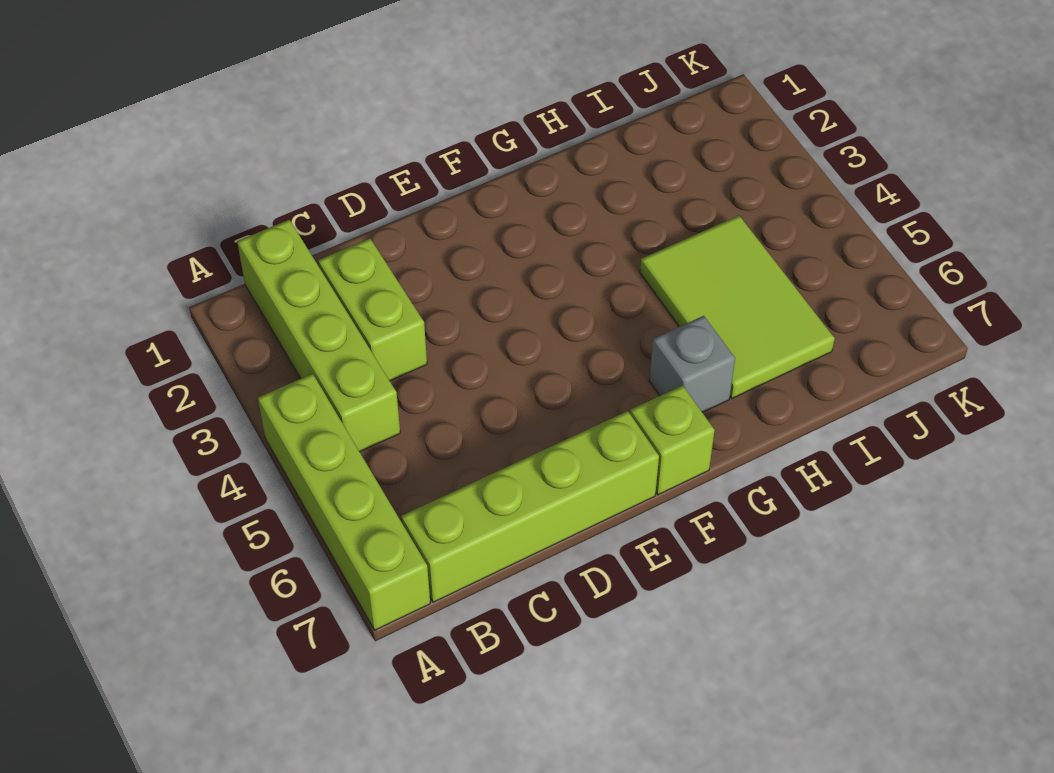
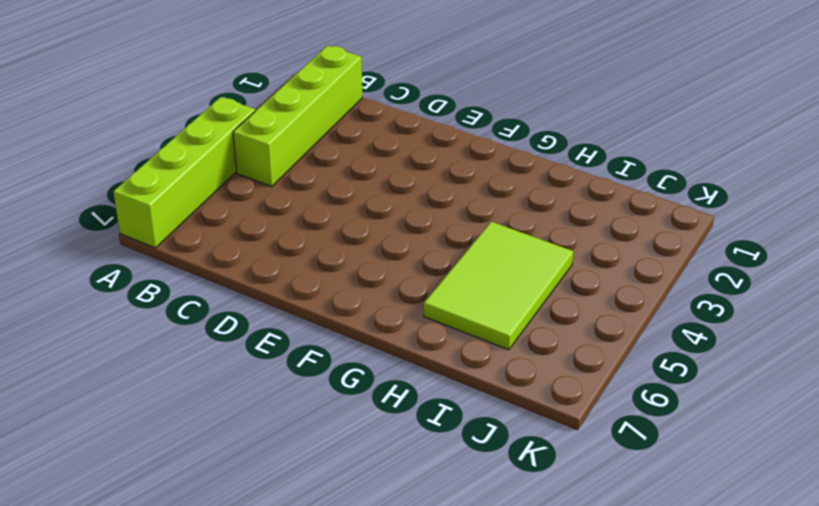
none -> lime brick B7:E7 level 1
none -> lime brick C2:C3 level 1

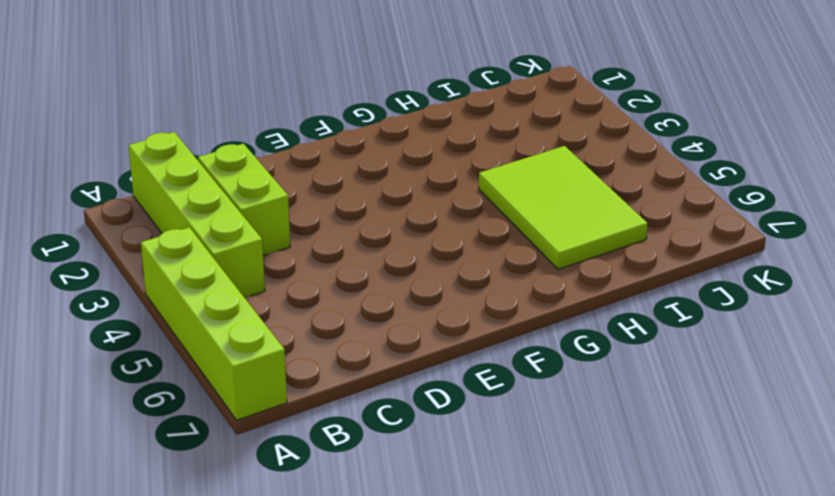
none -> lime brick B7:E7 level 1
none -> lime brick F7 level 1

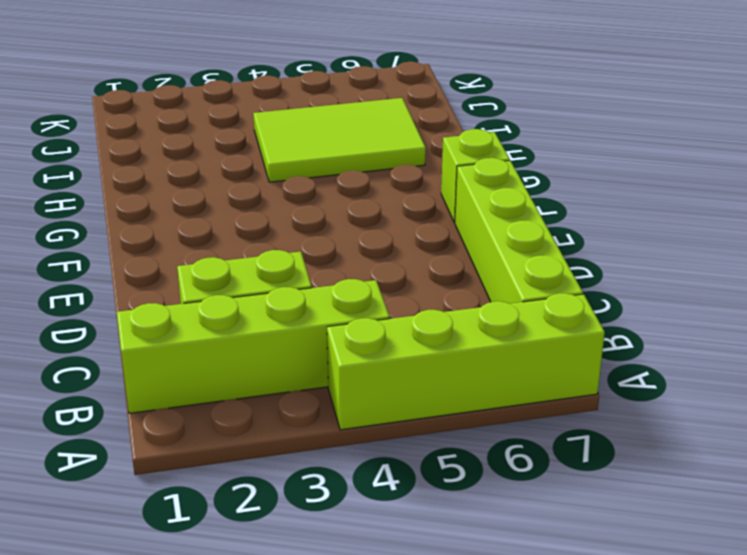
none -> grey brick G6 level 1

